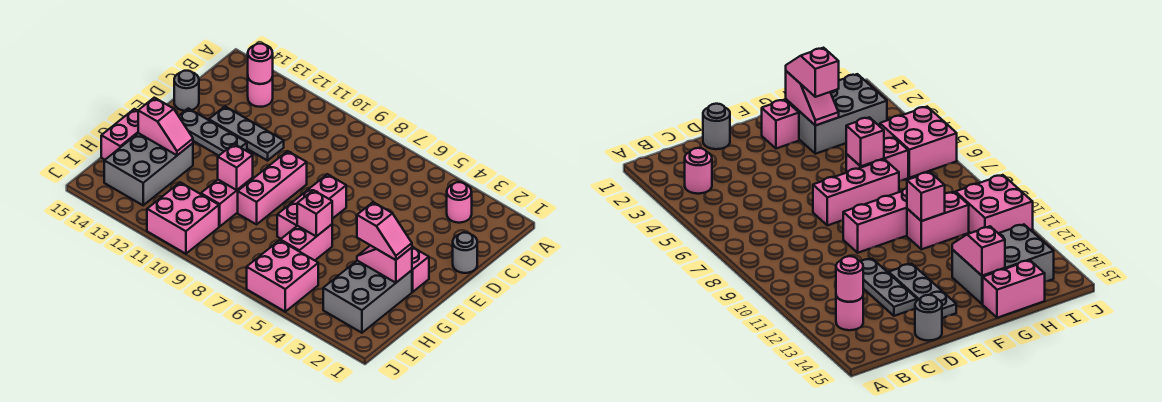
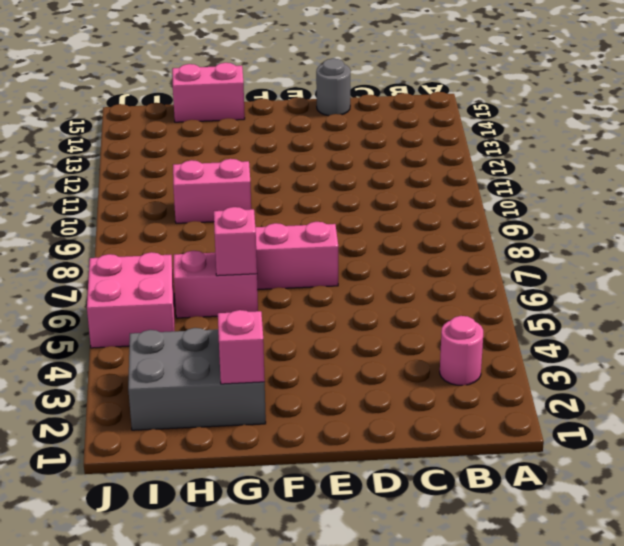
none -> pink round brick B13 level 1
none -> grey round brick D1 level 1
none -> grey plate D11:D13 level 1

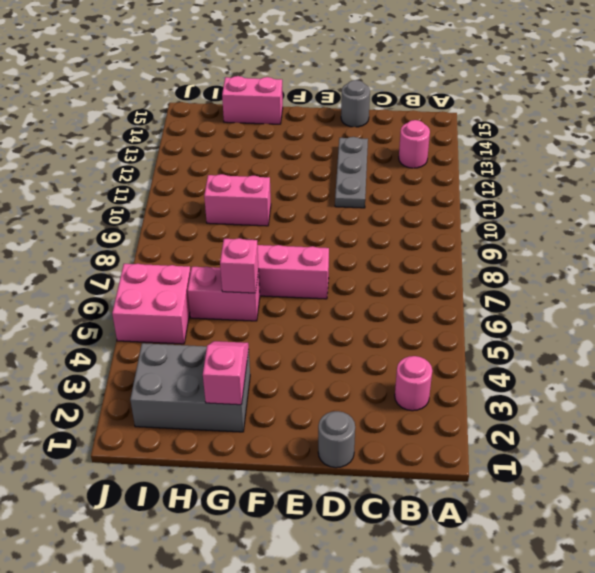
none -> pink brick E9:G9 level 1
none -> grey plate E12:E14 level 1
none -> pink brick F2 level 1

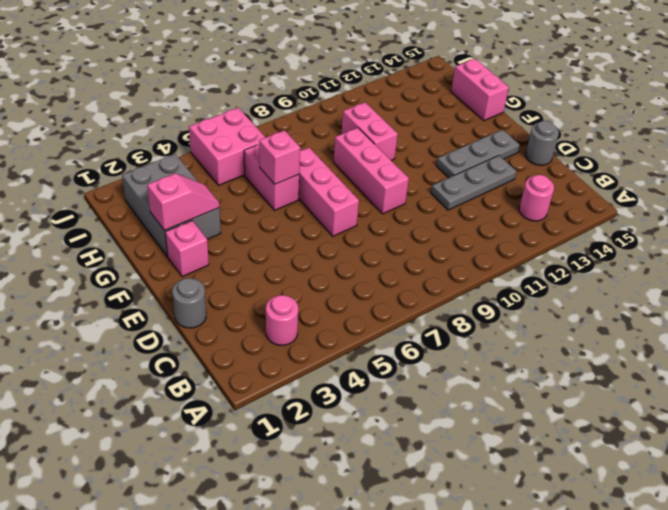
none -> grey brick G13:I14 level 1
none -> pink brick I10:J11 level 1
none -> pink round brick B13 level 2

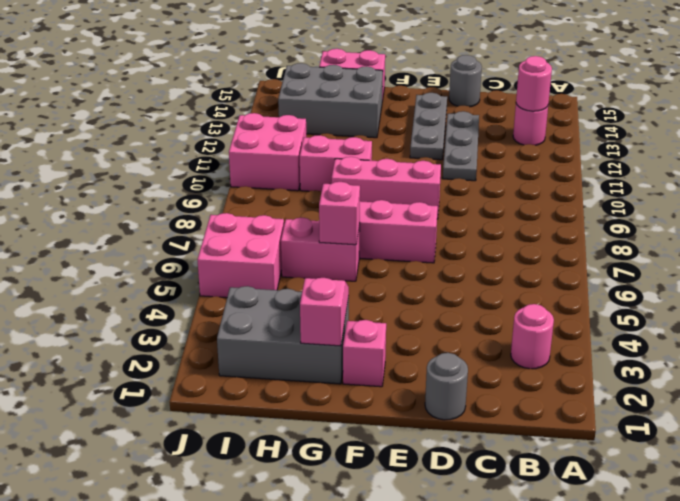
none -> pink brick G10 level 2
none -> pink slope G13:G14 level 2 top 14
none -> pink slope G2:G3 level 3 top 3

